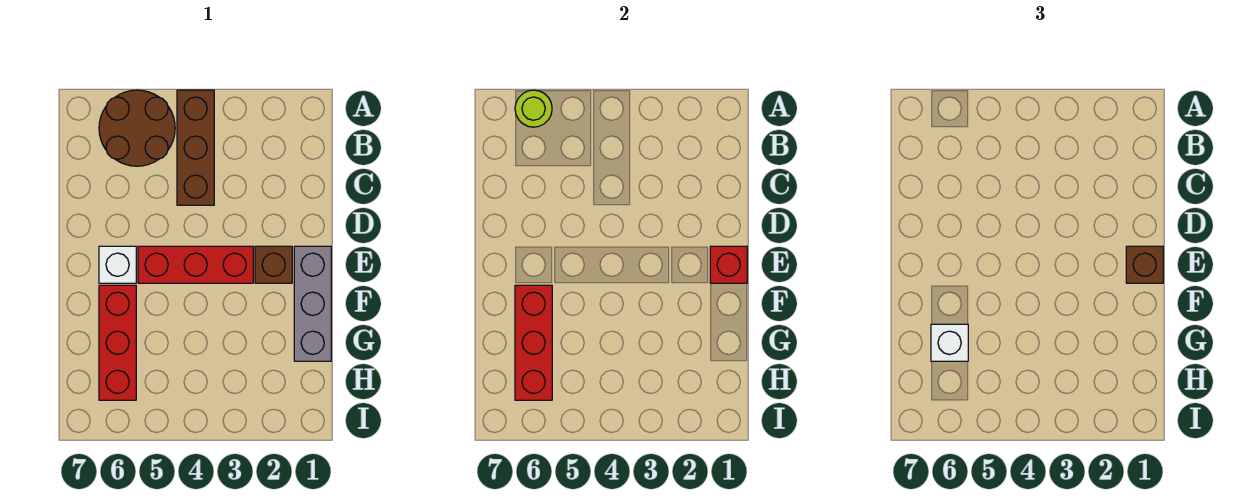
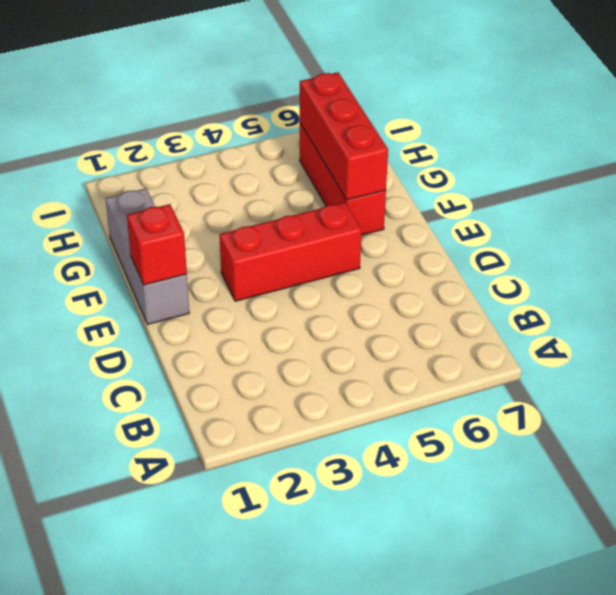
none -> brown brick A4:C4 level 1
none -> brown round brick A5:B6 level 1
none -> brown brick E2 level 1

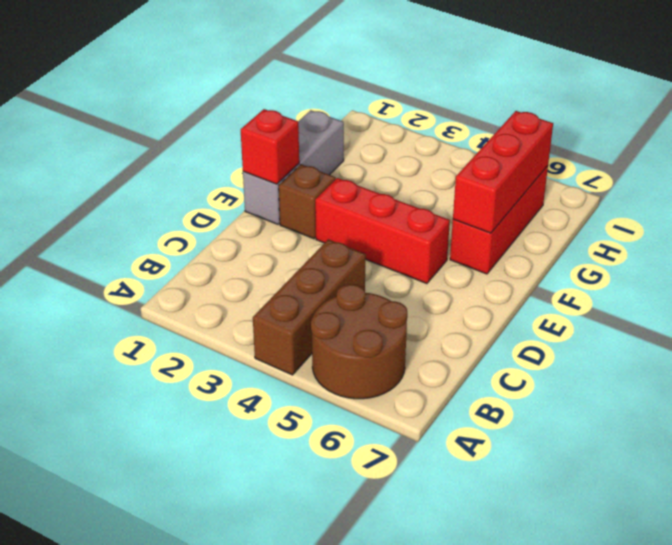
none -> white brick E6 level 1
none -> lime round brick A6 level 2
none -> brown brick E1 level 3

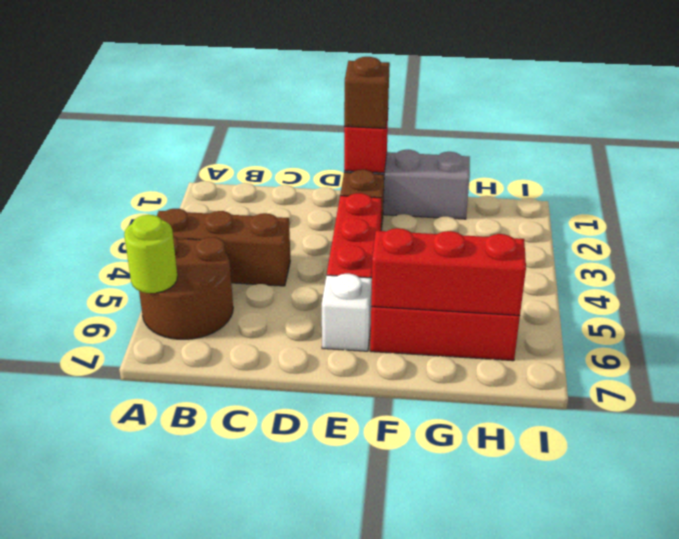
none -> white brick G6 level 3

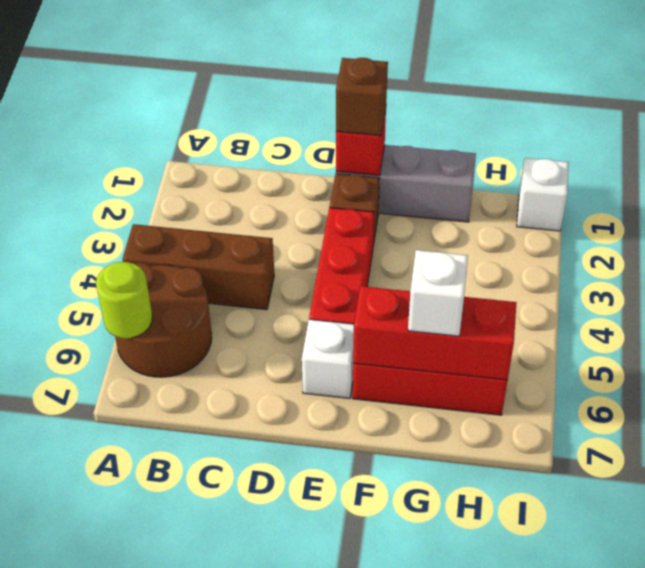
white brick I1 level 1 -> none

